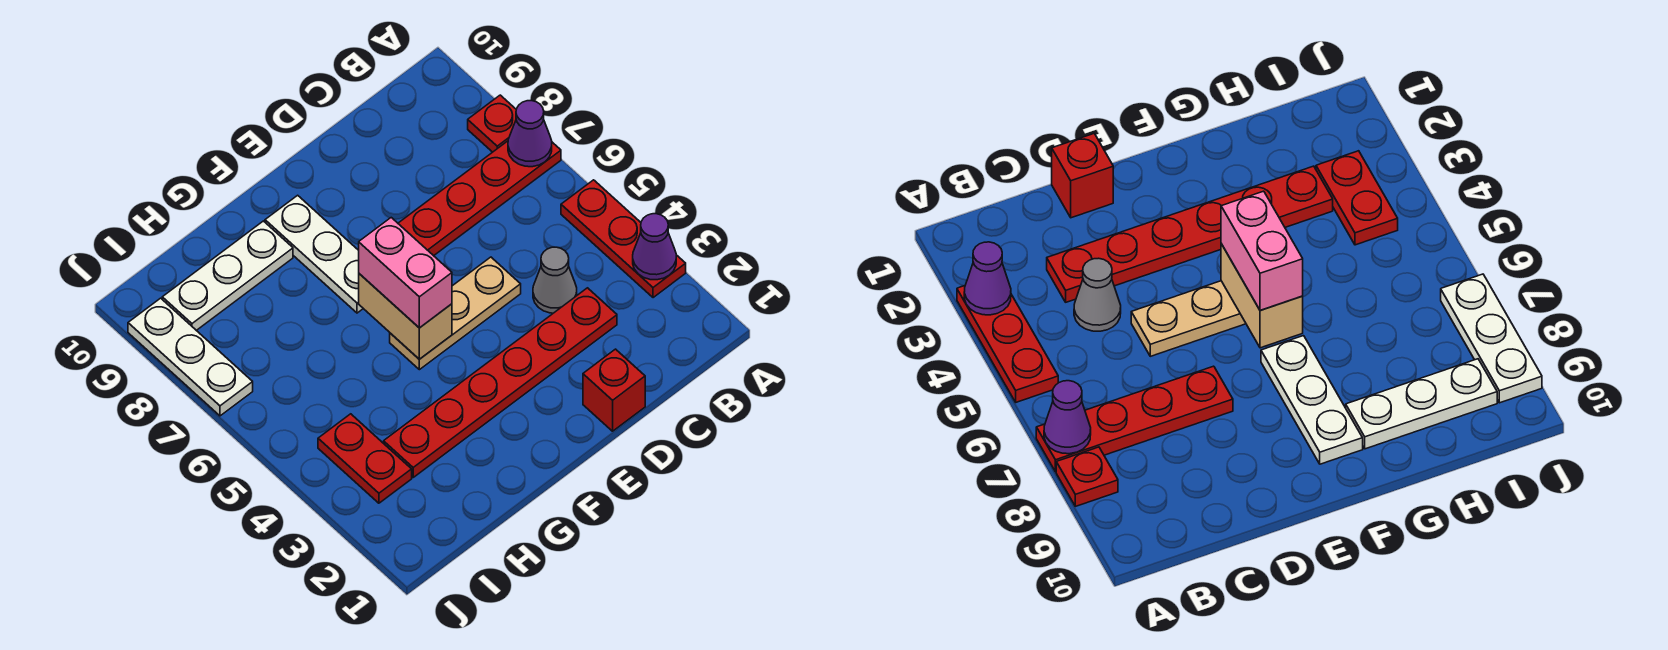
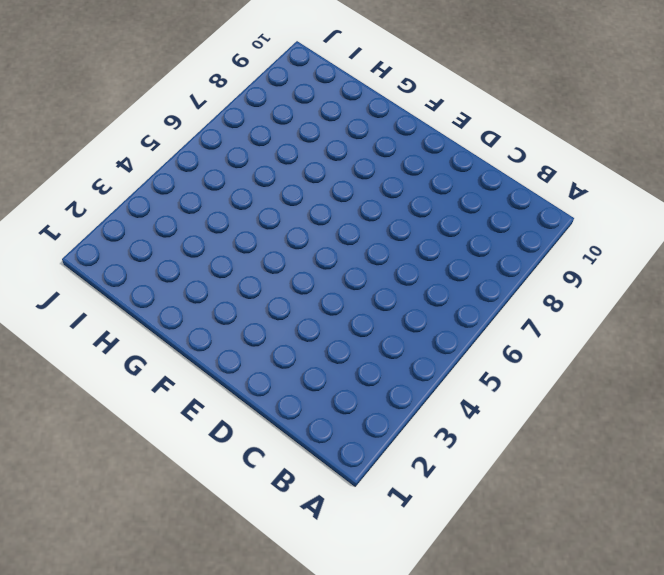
none -> red plate A3:A5 level 1
none -> red plate A7:D7 level 1
none -> red plate A8 level 1

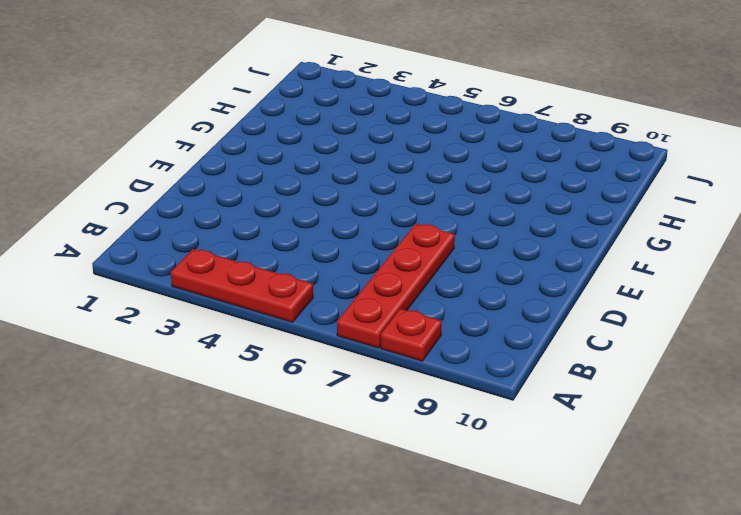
none -> red plate C3:H3 level 1
none -> grey cone C4 level 1
none -> red brick D1 level 1

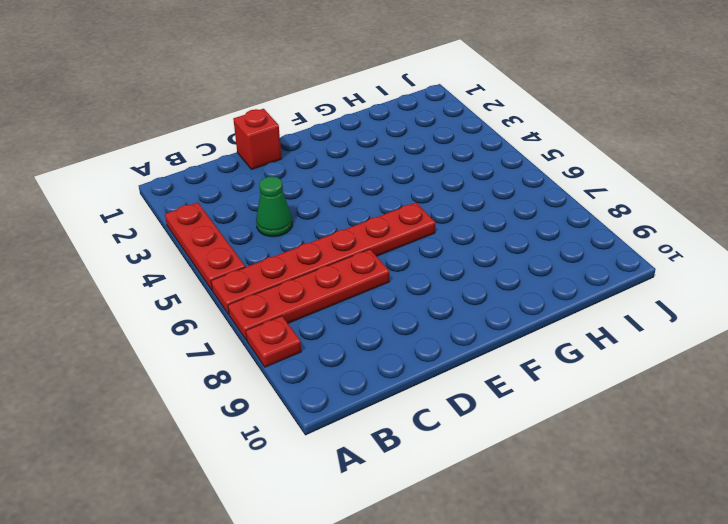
red plate A6:F6 level 1 -> red plate C3:H3 level 1
green cone C4 level 1 -> grey cone C4 level 1
none -> tan plate D5:F5 level 1
none -> white plate F7:F9 level 1
none -> white plate G9:I9 level 1

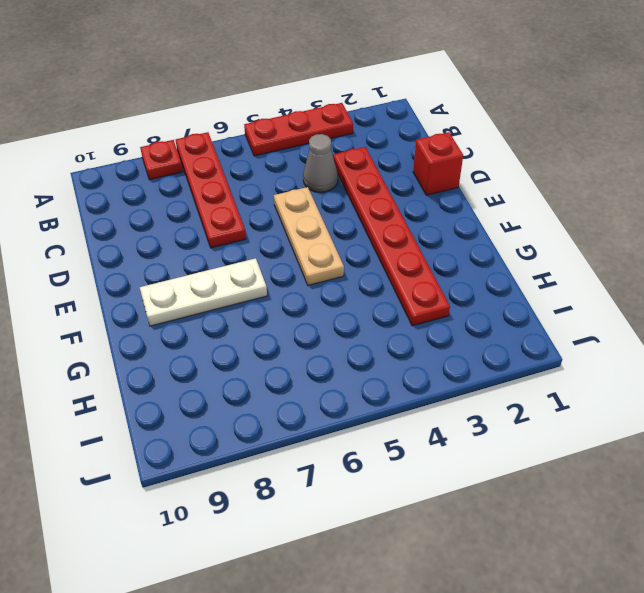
none -> white plate G9:I9 level 1
none -> red plate I3:I4 level 1
none -> white plate J7:J9 level 1

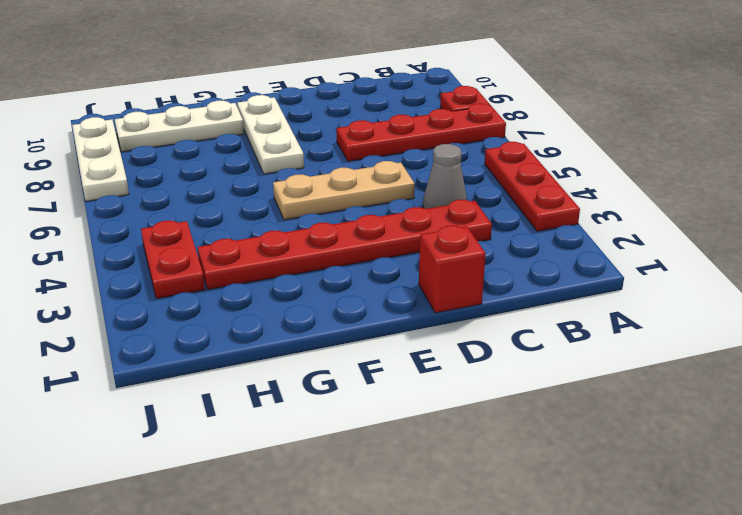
none -> purple cone A3 level 2
none -> purple cone A7 level 2
none -> tan brick F5:F6 level 2

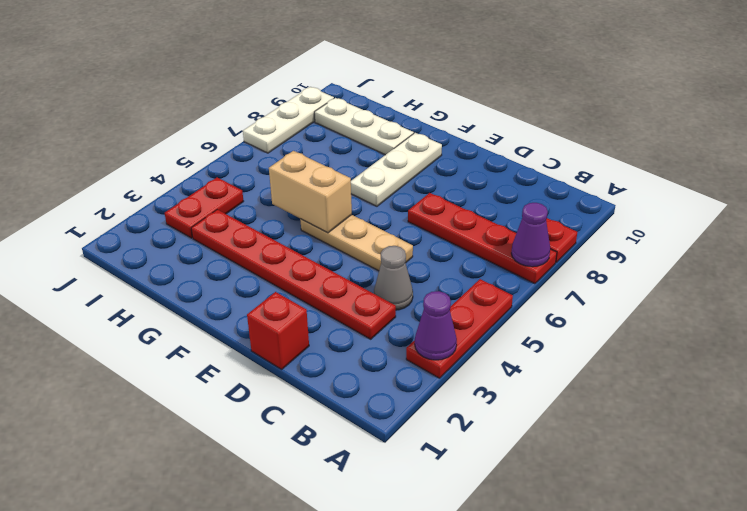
tan brick F5:G5 level 2 -> tan brick F5:F6 level 2
none -> pink brick F5:F6 level 3

